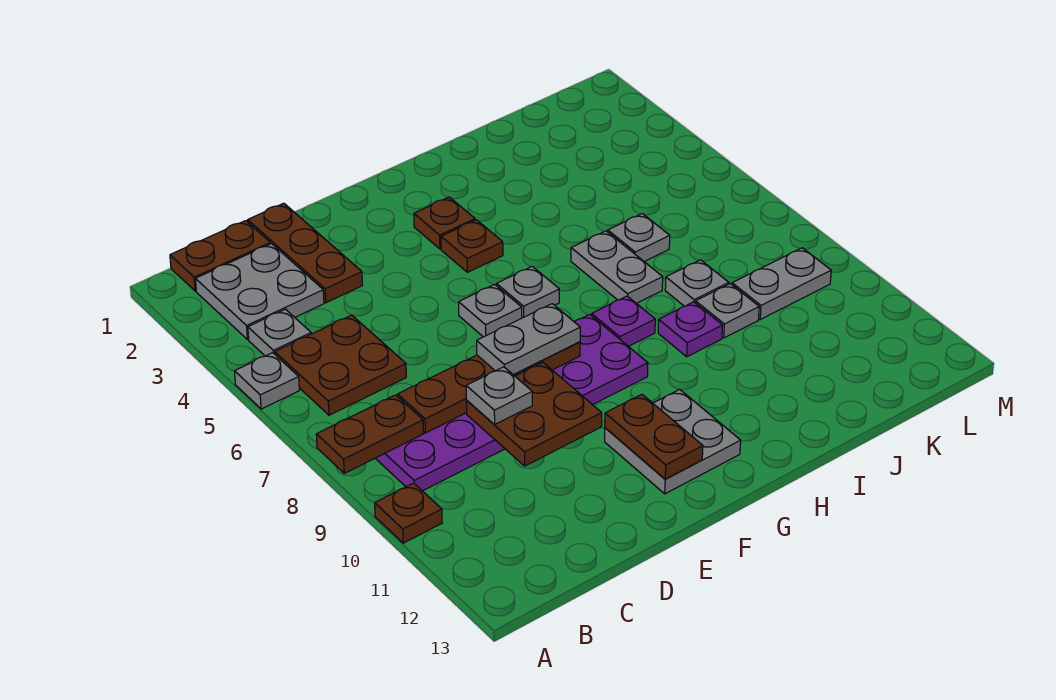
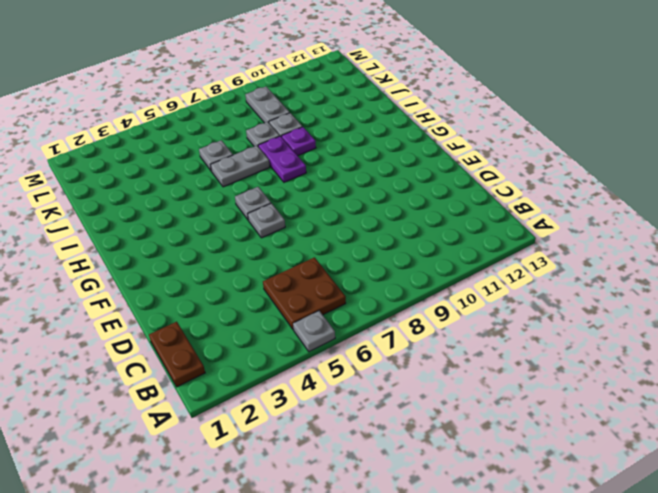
purple plate H8:I8 level 1 -> purple plate H8 level 1
none -> brown plate A10 level 1
none -> grey plate B2:C3 level 1
none -> grey plate B4 level 1

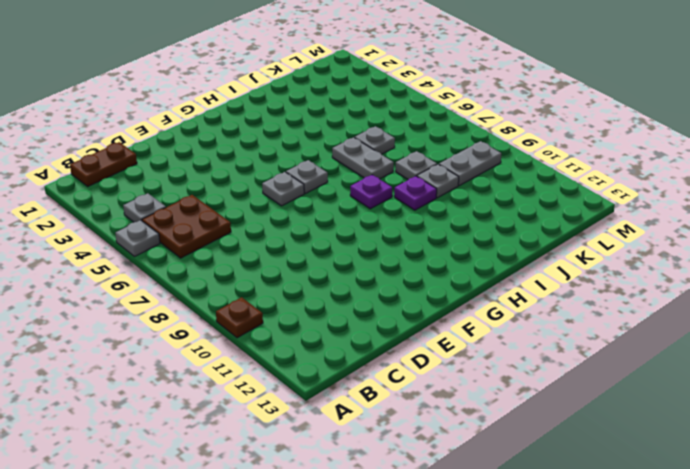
none -> grey plate B2:C3 level 1
none -> purple plate B8:G9 level 1
none -> brown plate D1:D3 level 1

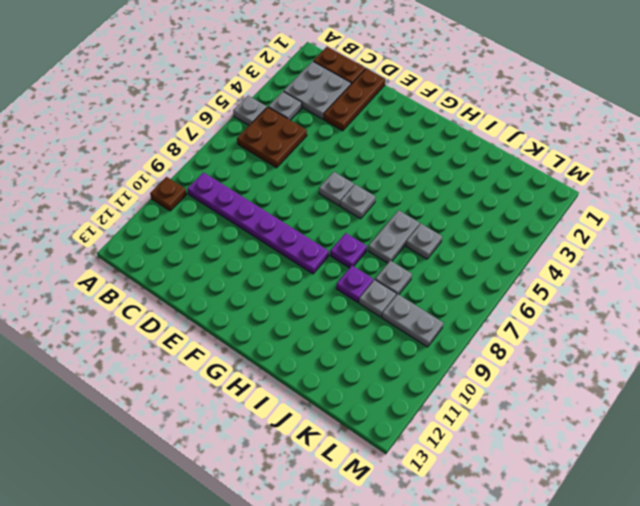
purple plate B9:G9 level 1 -> purple plate B8:G9 level 1
none -> grey plate F11:G12 level 1
none -> brown plate G3 level 1
none -> brown plate G4 level 1

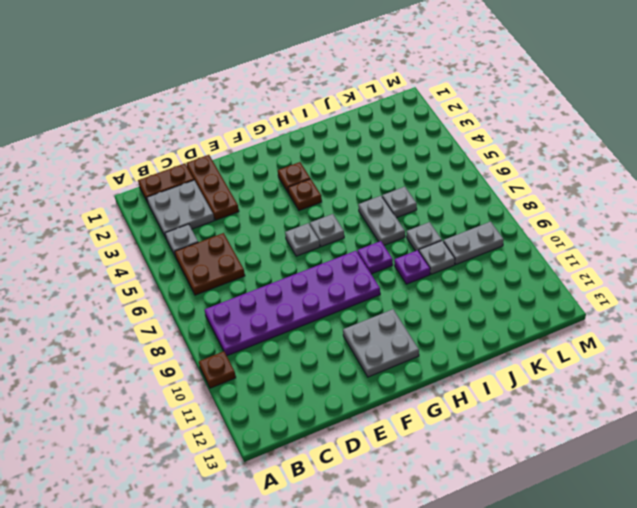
none -> grey plate A5 level 1
none -> brown plate A8:B8 level 2
none -> brown plate C8:F8 level 2

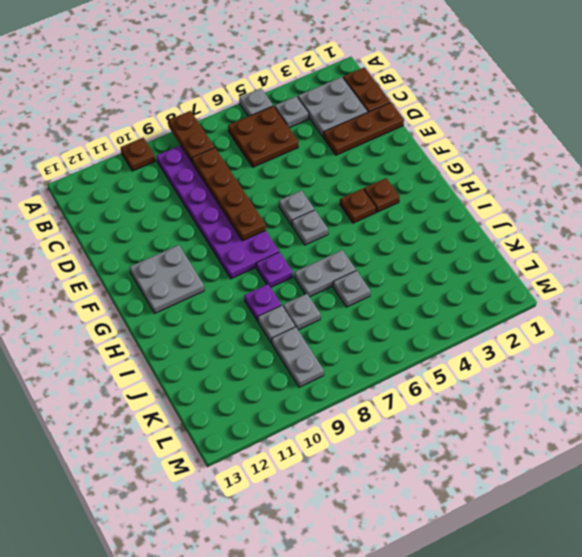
none -> brown plate D9:E10 level 2
none -> brown plate F11:F12 level 2
none -> grey plate D9 level 3

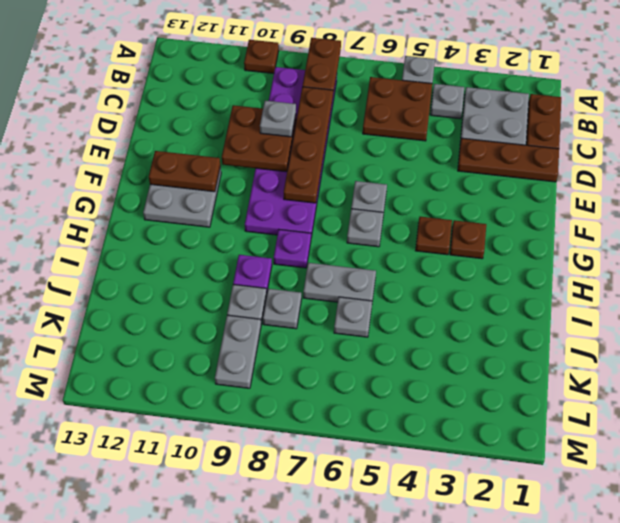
none -> grey plate E8:F8 level 3

